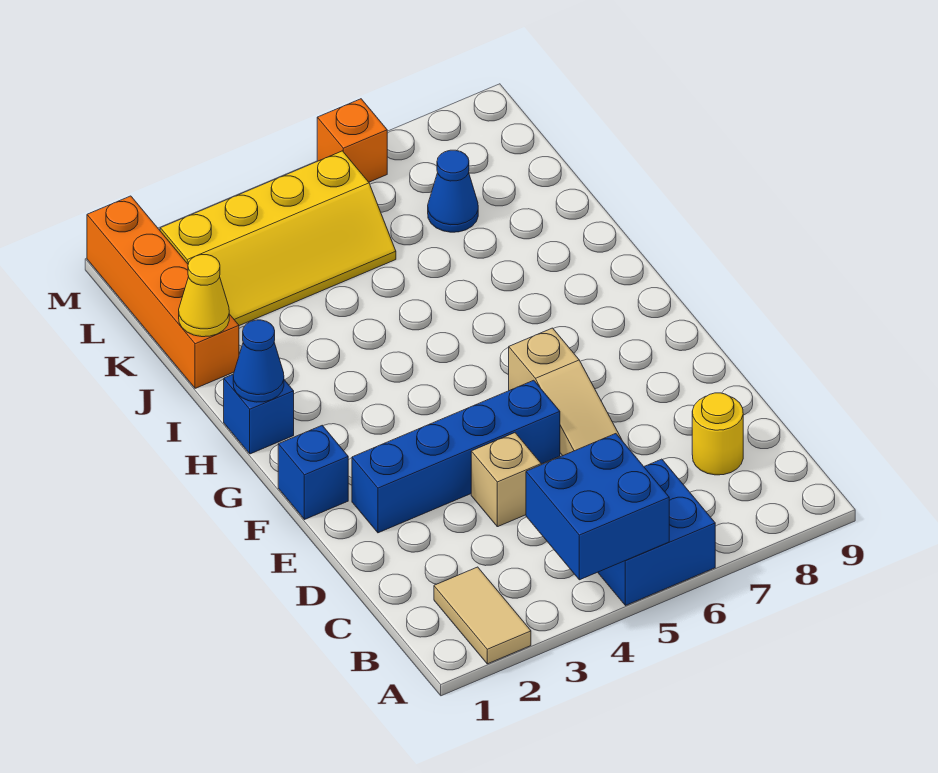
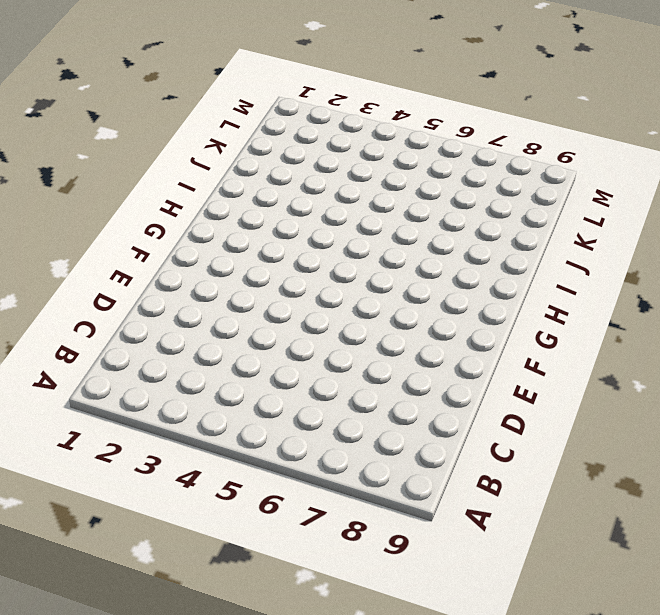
none -> tan tile A2:B2 level 1
none -> blue brick A5:B6 level 1
none -> yellow round brick C8 level 1

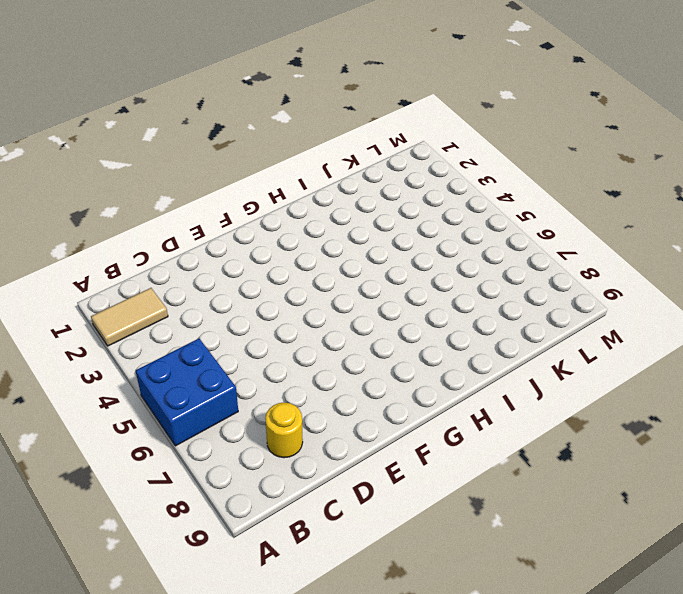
none -> tan brick D4 level 1
none -> tan slope D6:F6 level 1 top F
none -> blue brick E2:E5 level 1

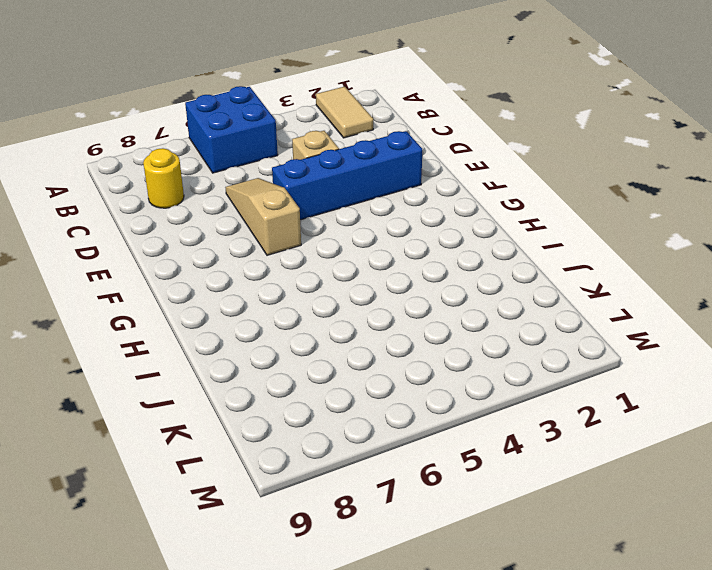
none -> blue brick F1 level 1
none -> blue brick H1 level 1
none -> orange brick J1:M1 level 1

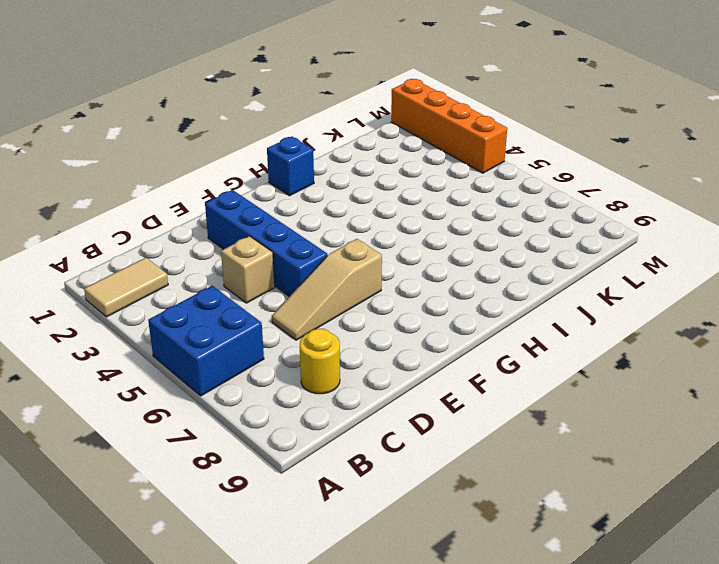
orange brick M1:M4 level 1 -> orange brick J1:M1 level 1
none -> blue brick F1 level 1
none -> yellow slope K2:L5 level 1 top L
none -> blue cone K7 level 1

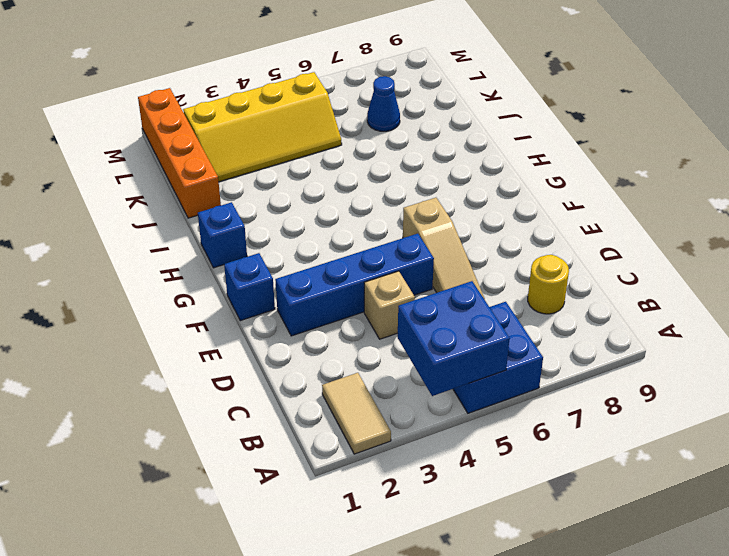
none -> orange brick M6 level 1
none -> blue cone H1 level 2
none -> yellow cone J1 level 2

